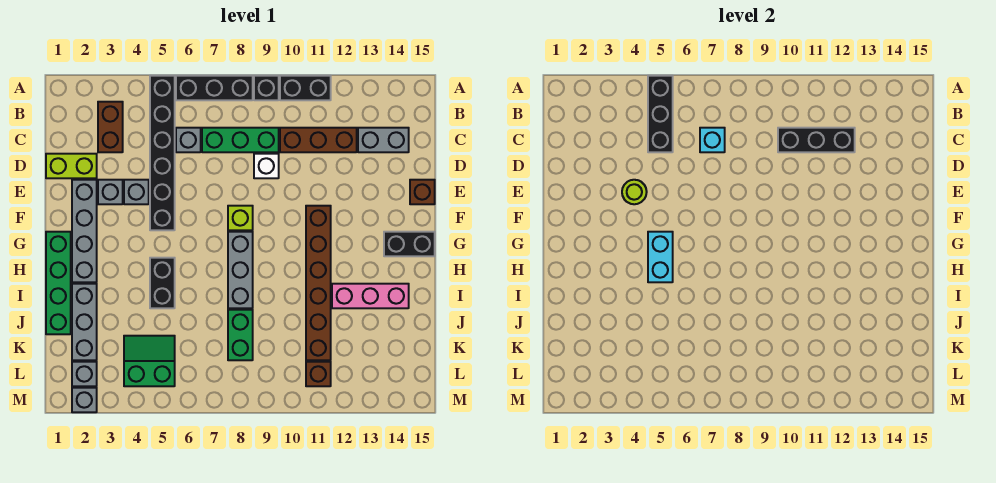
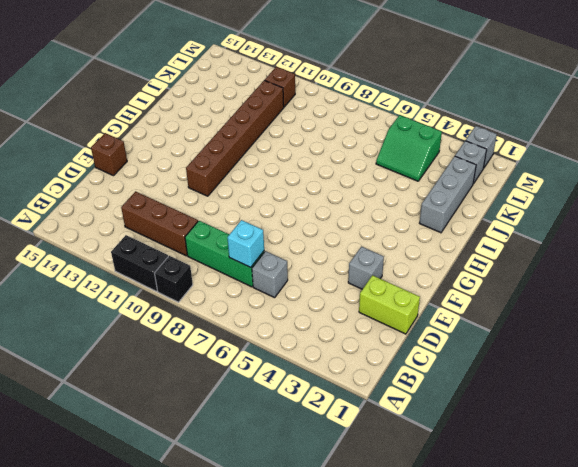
none -> black brick A5:F5 level 1
none -> black brick A6:A8 level 1
none -> brown brick B3:C3 level 1
none -> grey brick C13:C14 level 1

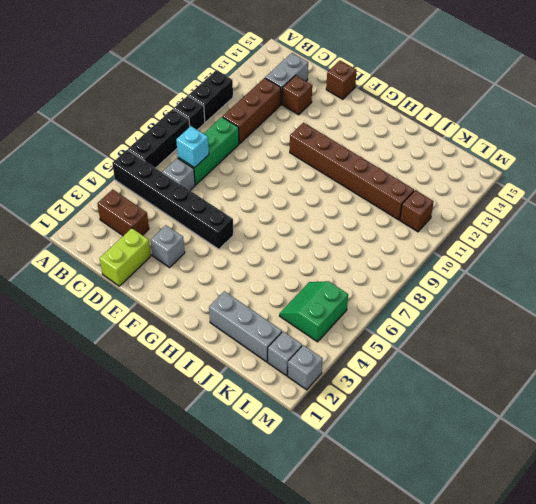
brown brick D13 level 1 -> none
none -> white brick D9 level 1
none -> grey brick E2:H2 level 1
none -> grey brick E4 level 1
none -> lime brick F8 level 1

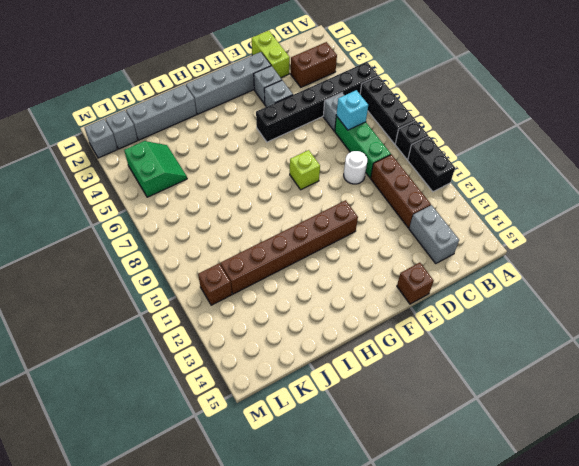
white round brick D9 level 1 -> white brick D9 level 1
none -> green brick G1:J1 level 1
none -> grey brick G8:I8 level 1
none -> black brick G14:G15 level 1
none -> black brick H5:I5 level 1

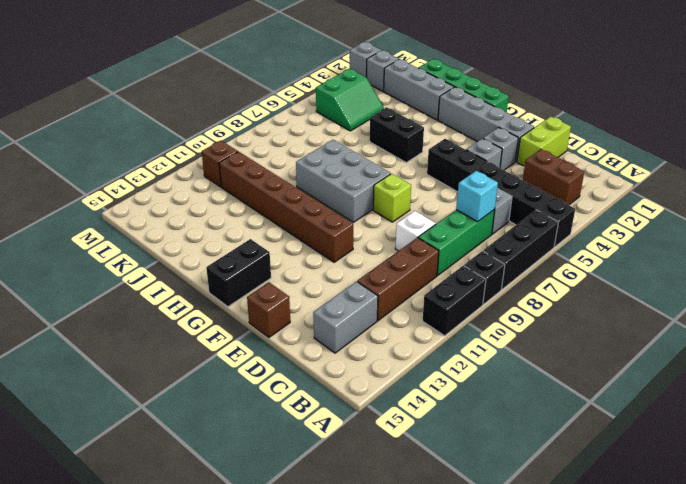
grey brick G8:I9 level 1 -> grey brick G8:I8 level 1
none -> pink brick I12:I14 level 1
none -> green brick J8:K8 level 1
none -> black brick A5:C5 level 2
none -> black brick C10:C12 level 2

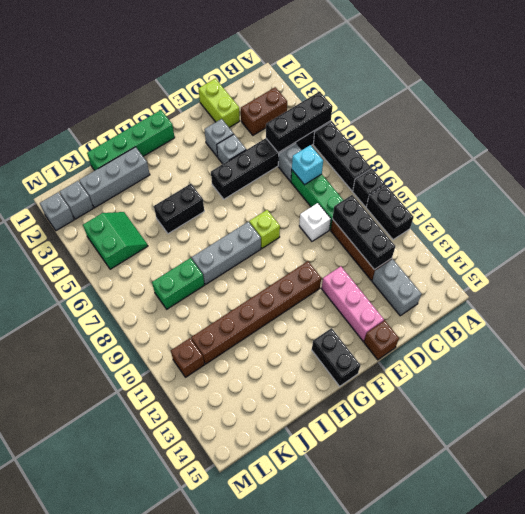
pink brick E12:E14 level 1 -> pink brick I12:I14 level 1
none -> grey brick E2:H2 level 1
none -> lime round brick E4 level 2
none -> cyan brick G5:H5 level 2

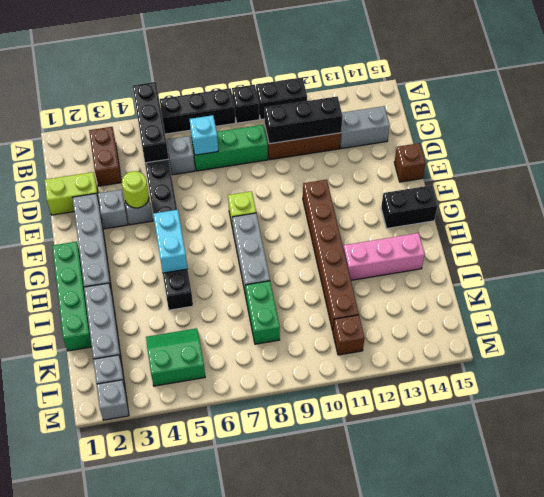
none -> white brick D9 level 1

